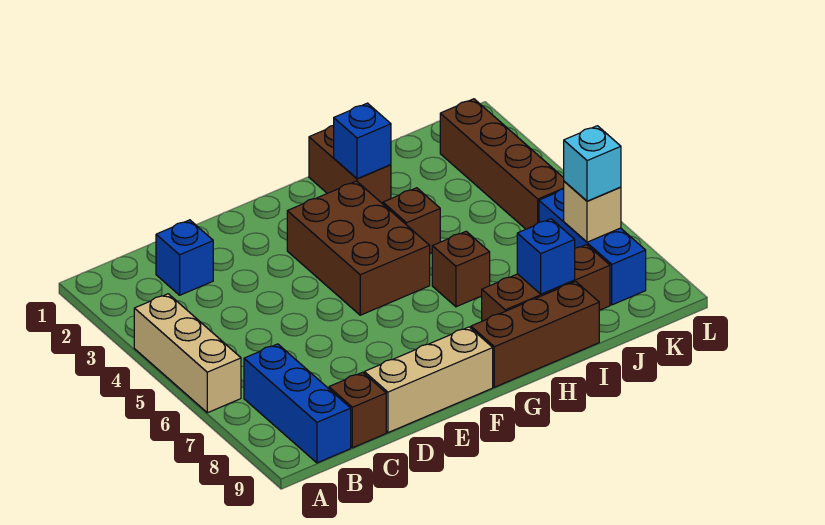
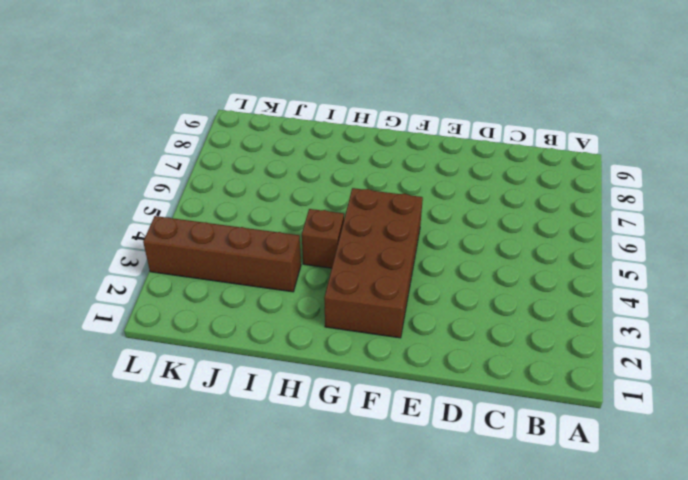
brown brick F2:G5 level 1 -> brown brick F3:G5 level 1
brown brick I3:L3 level 1 -> brown brick K2:K5 level 1
none -> tan brick A4:A6 level 1
none -> blue brick B7:B9 level 1
none -> blue brick C2 level 1

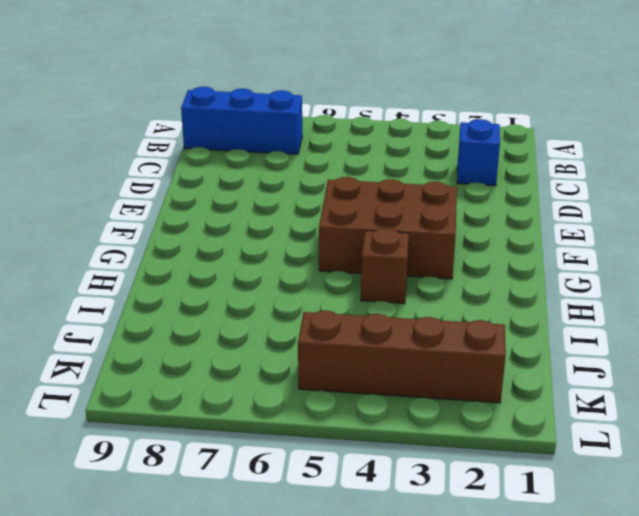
none -> tan brick A4:A6 level 1
none -> brown brick C9 level 1
none -> tan brick D9:F9 level 1

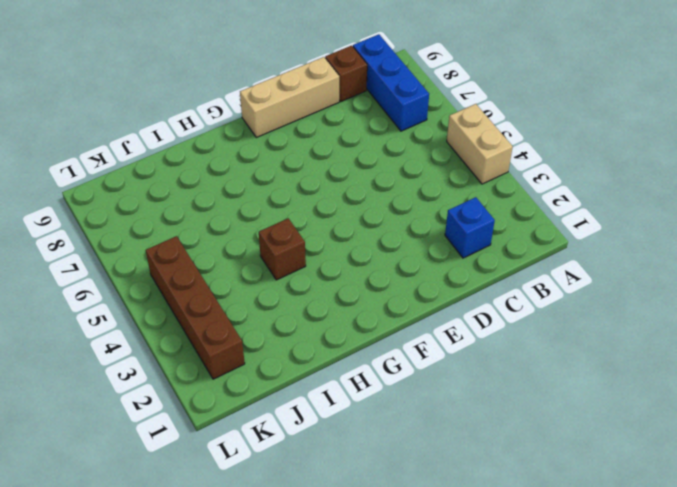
tan brick A4:A5 level 1 -> tan brick A4:A6 level 1
none -> brown brick F3:G5 level 1
none -> brown brick G9:I9 level 1
none -> brown brick H1:H2 level 1

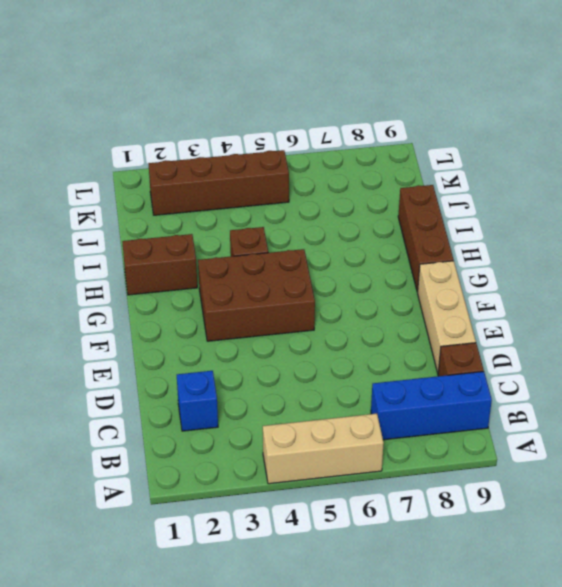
none -> brown brick H6 level 1
none -> brown brick H8:J8 level 1
none -> blue brick K6:K8 level 1

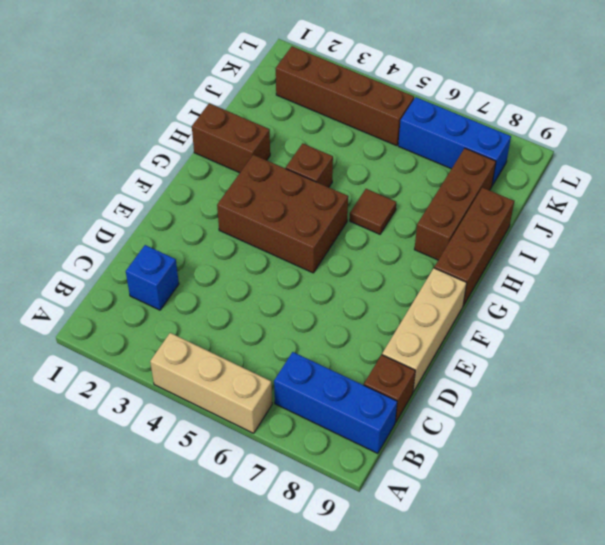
brown tile H6 level 1 -> brown brick H6 level 1
none -> blue brick H2 level 2
none -> blue brick I8 level 2
none -> tan brick K7 level 2

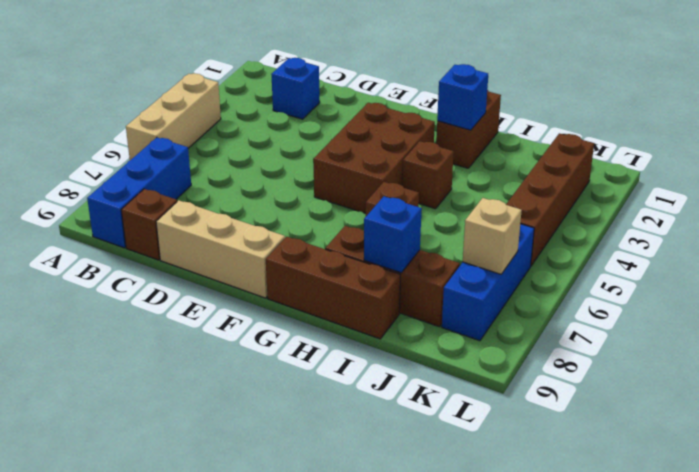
none -> cyan brick K7 level 3

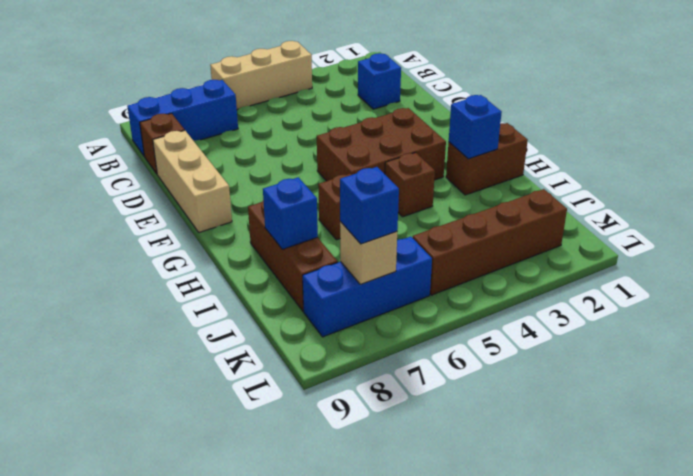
blue brick K7 level 3 -> cyan brick K7 level 3
none -> brown brick G9:I9 level 1

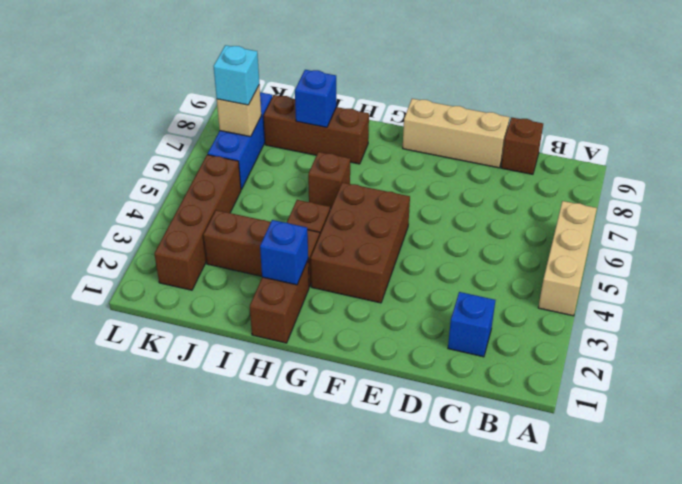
brown brick H3:J3 level 1 -> brown brick G9:I9 level 1
none -> blue brick B7:B9 level 1

